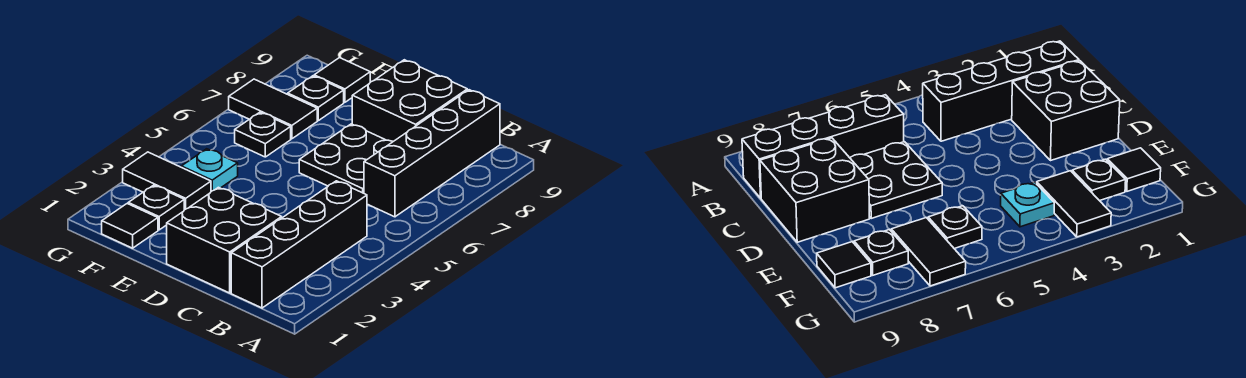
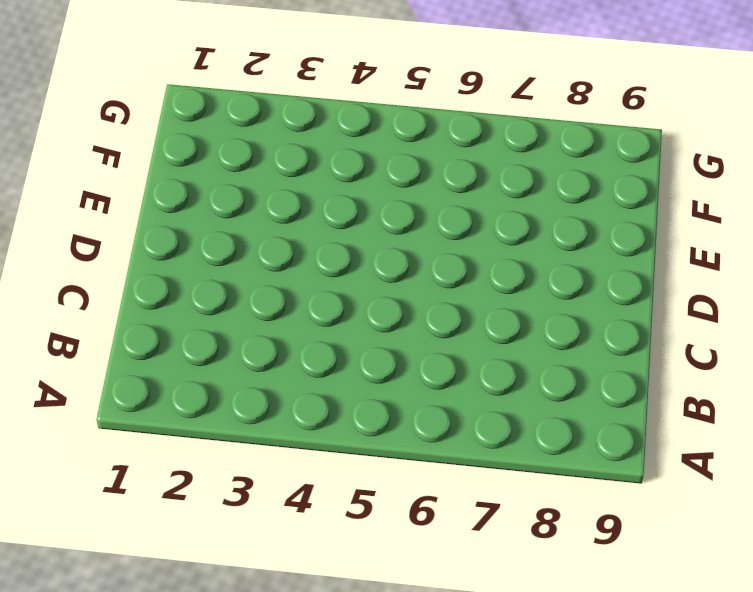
none -> black brick B1:B4 level 1
none -> black brick B6:B9 level 1
none -> black brick C1:D2 level 1

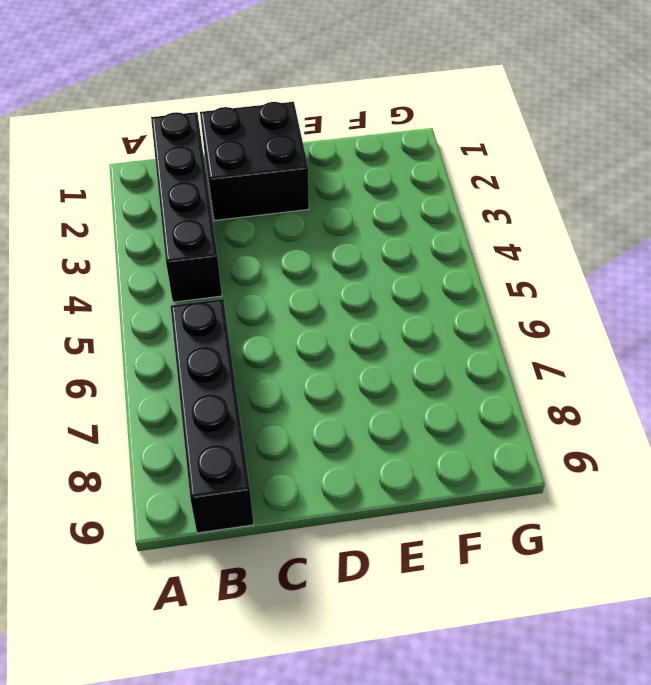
none -> black plate C6:D7 level 1
none -> black brick C8:D9 level 1
none -> black tile F1 level 1

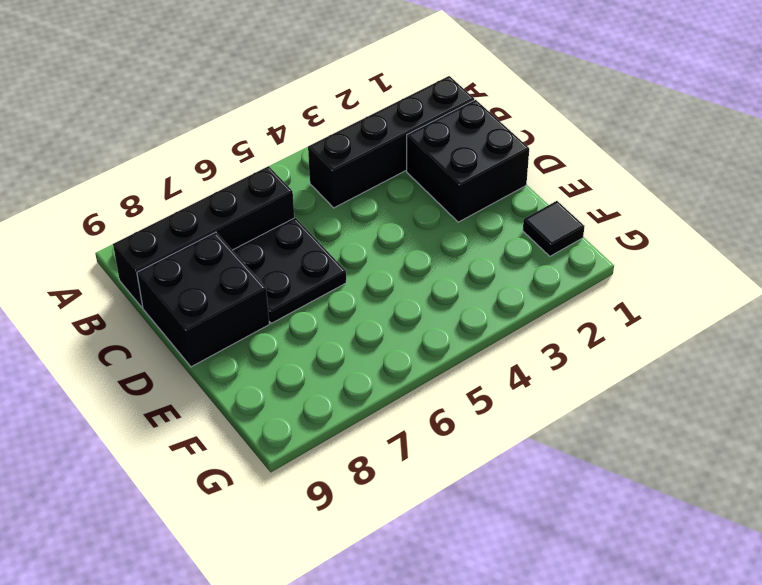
none -> black plate F2 level 1
none -> black tile F3:G3 level 1
none -> cyan plate F4 level 1

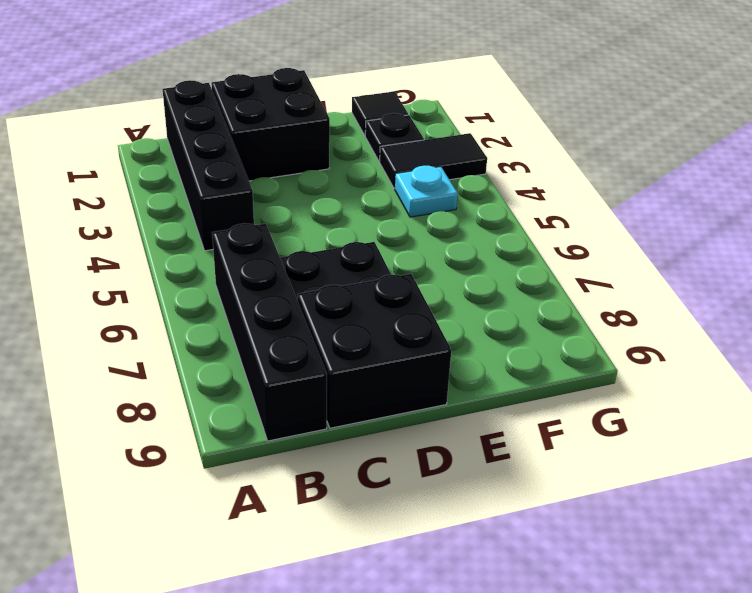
none -> black plate F6 level 1
none -> black tile F7:G7 level 1
none -> black plate F8 level 1

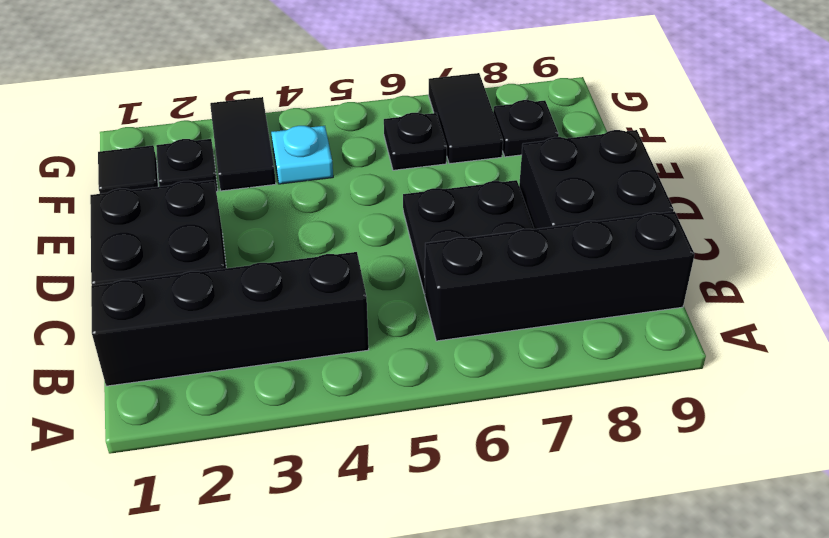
none -> black tile F9 level 1

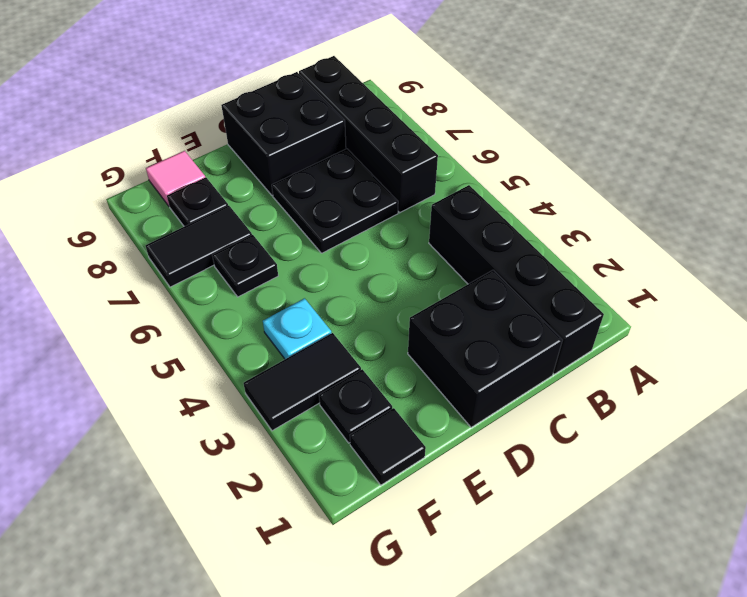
pink tile F9 level 1 -> black tile F9 level 1

